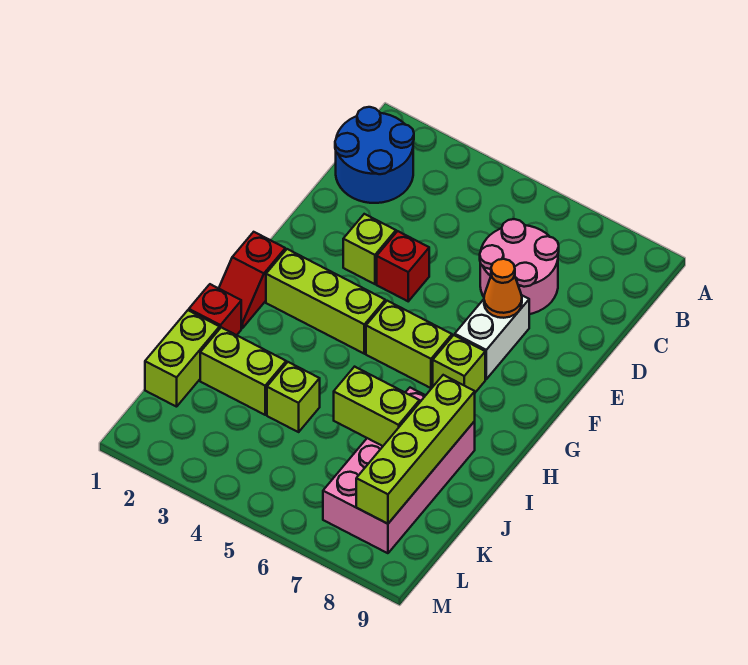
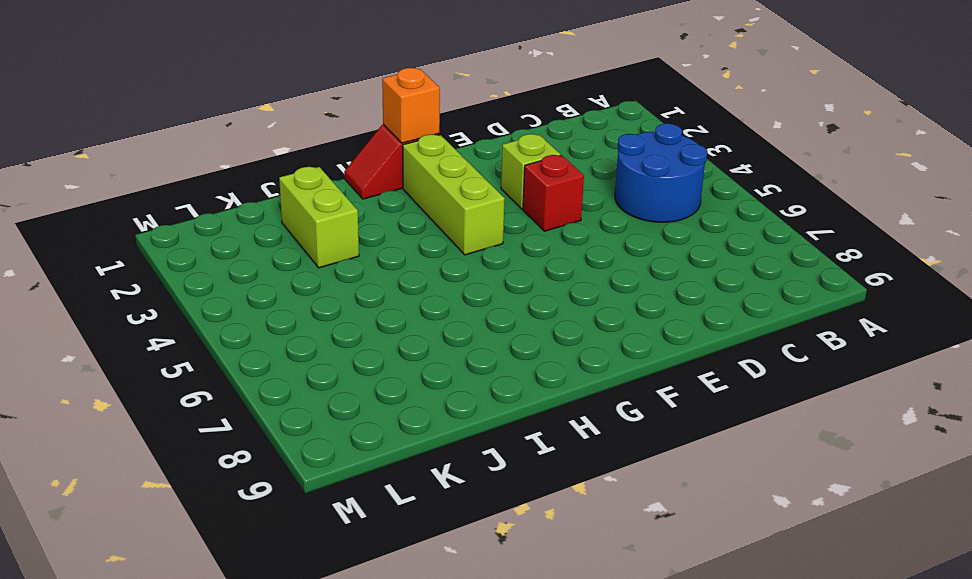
blue round brick B4:C5 level 1 -> blue round brick B1:C2 level 1
orange brick G1 level 2 -> none
none -> pink round brick C6:D7 level 1
none -> white brick E7:F7 level 1
none -> lime brick G5:G6 level 1

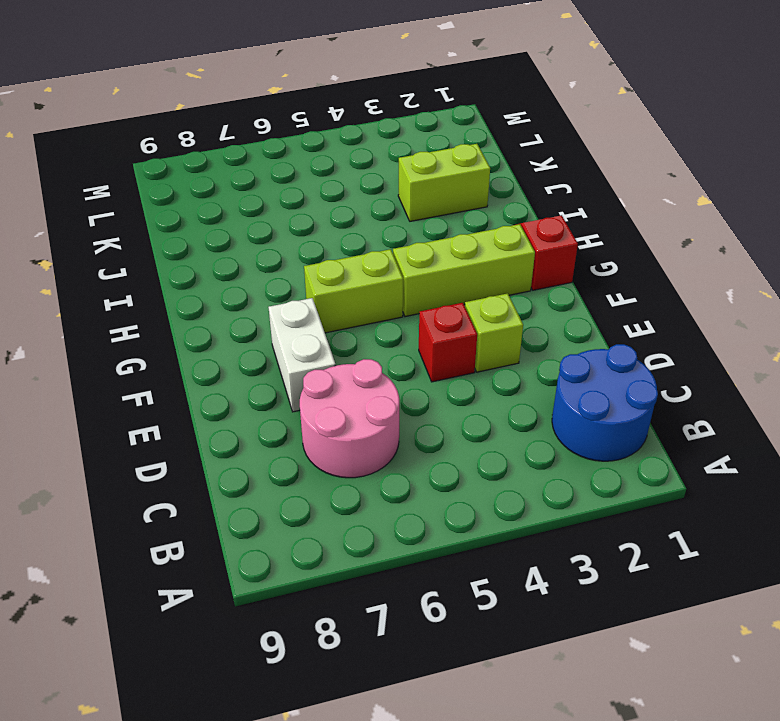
none -> lime brick G7 level 1
none -> red brick I1 level 1
none -> pink brick I7:L8 level 1

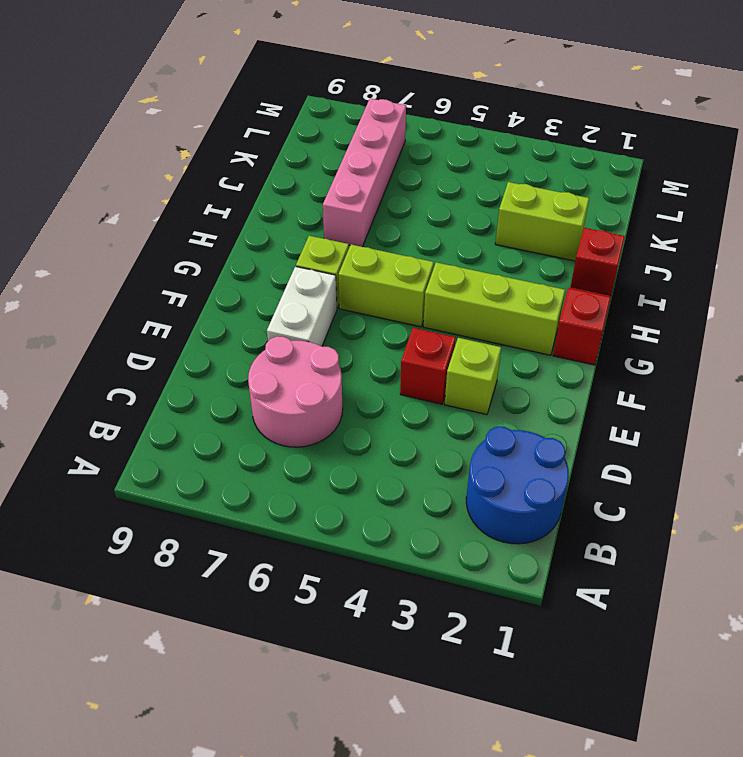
pink brick I7:L7 level 1 -> pink brick I7:L8 level 1
none -> lime brick J1:K1 level 1
none -> lime brick J4 level 1
none -> orange cone E7 level 2

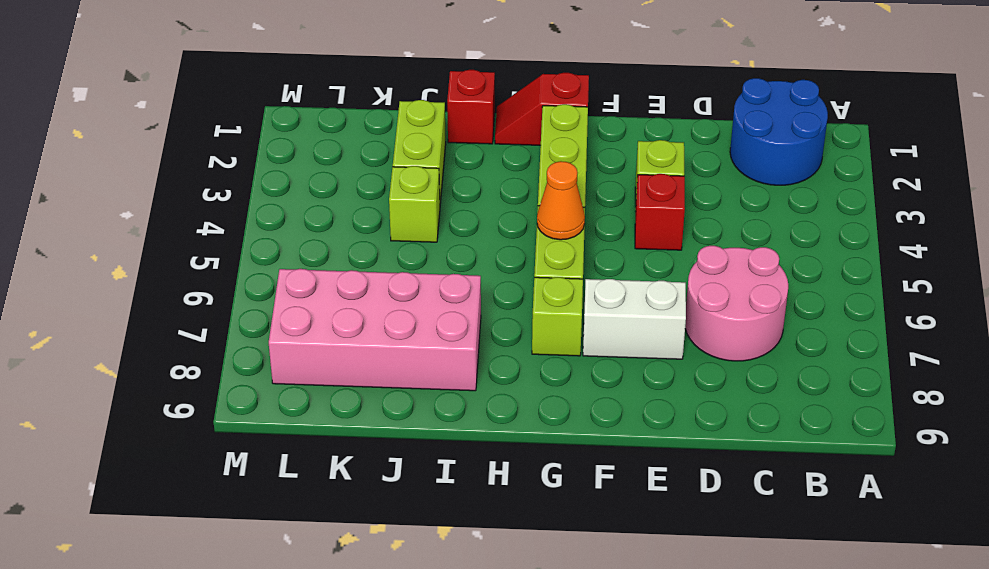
orange cone G5 level 2 -> orange cone E7 level 2
none -> lime brick J1:K1 level 1
none -> lime brick I8:L8 level 2
none -> lime brick J6:J7 level 2

